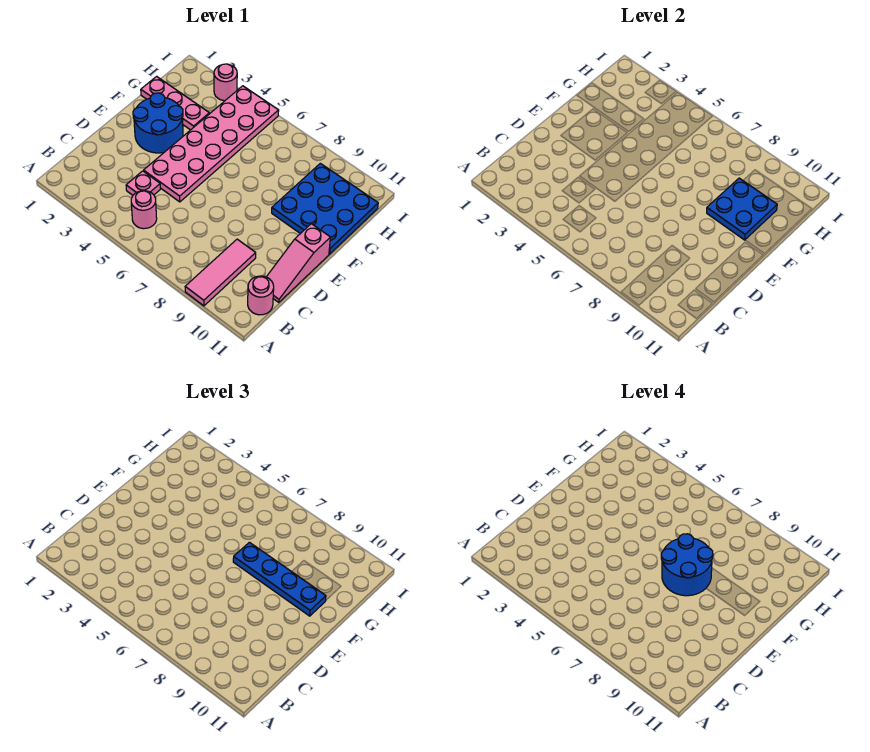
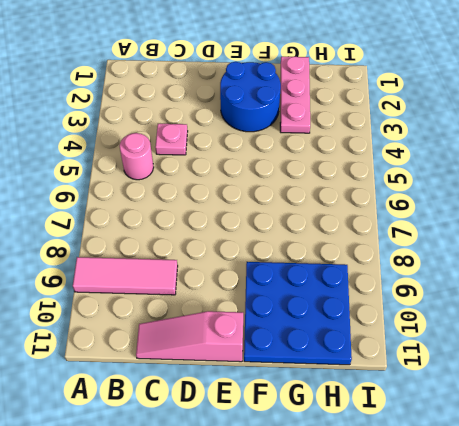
none -> pink round brick B11 level 1
none -> pink plate D4:I5 level 1
none -> pink round brick I3 level 1

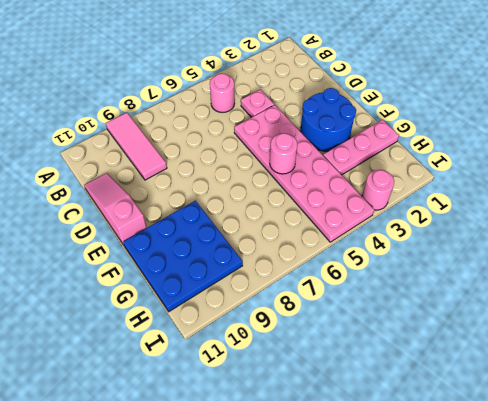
pink round brick F5 level 2 -> pink round brick B11 level 1
none -> blue plate F9:G10 level 2
none -> blue plate F7:F10 level 3
none -> blue round brick E7:F8 level 4

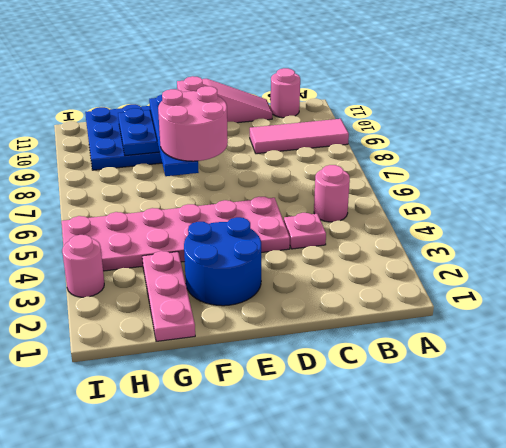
pink round brick E7:F8 level 4 -> blue round brick E7:F8 level 4

